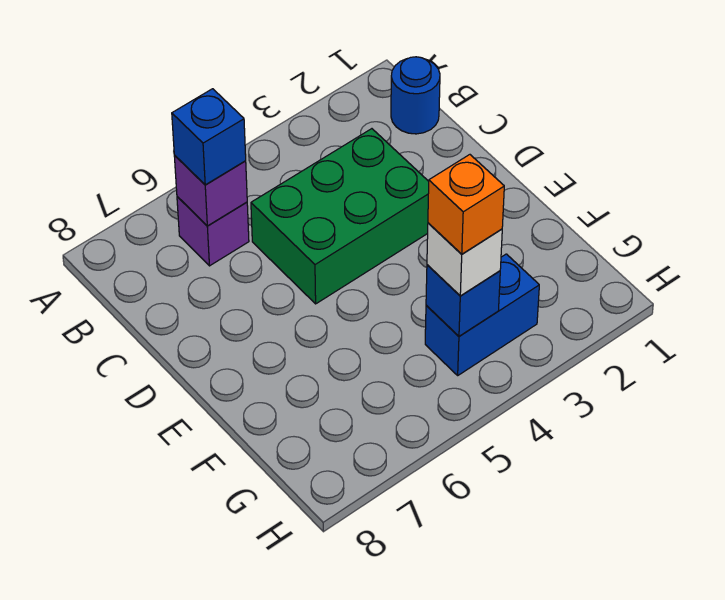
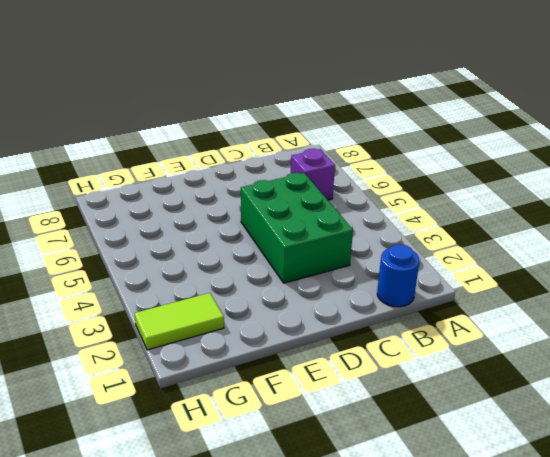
lime tile G2:H2 level 1 -> none
none -> blue brick G3:G4 level 1
none -> purple brick B6 level 2

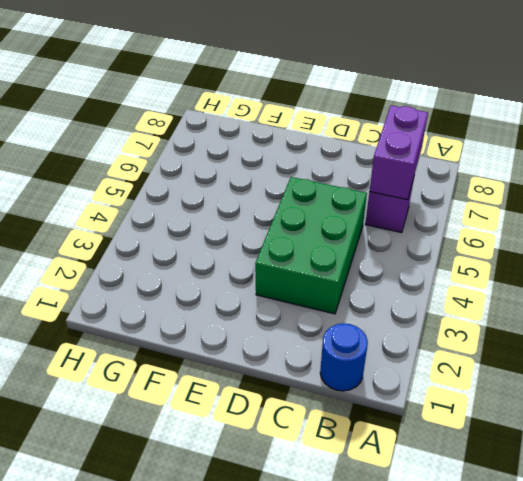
purple brick B6:B7 level 2 -> purple brick B6 level 2
none -> blue brick G3:G4 level 1
none -> blue brick G4 level 2

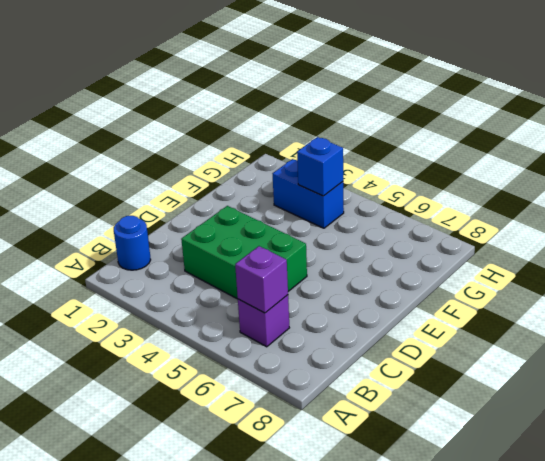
none -> blue brick B6 level 3
none -> white brick G4 level 3

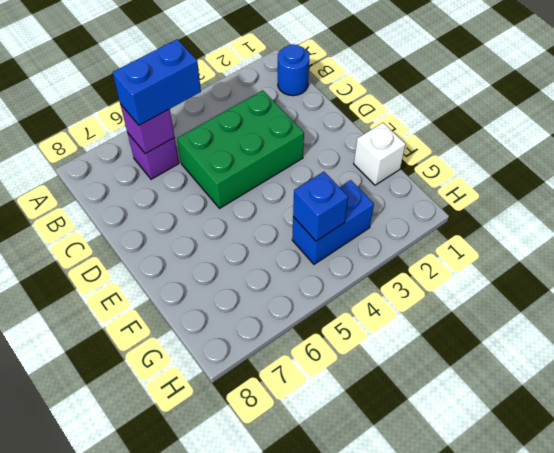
blue brick B5:B6 level 3 -> blue brick B6 level 3
white brick F1 level 1 -> white brick G4 level 3
none -> orange brick G4 level 4

